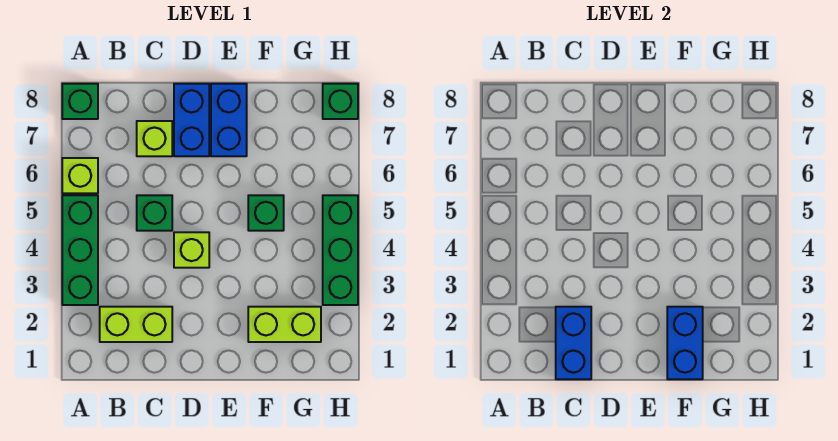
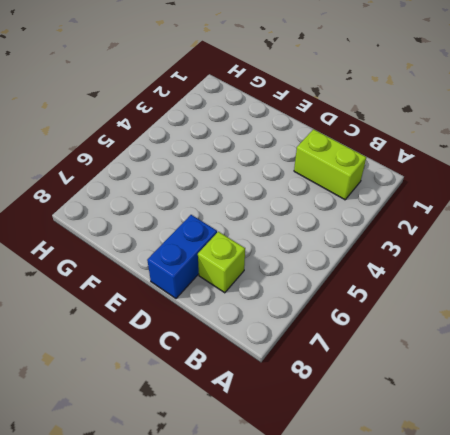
none -> green brick A3:A5 level 1
none -> lime brick A6 level 1
none -> green brick A8 level 1

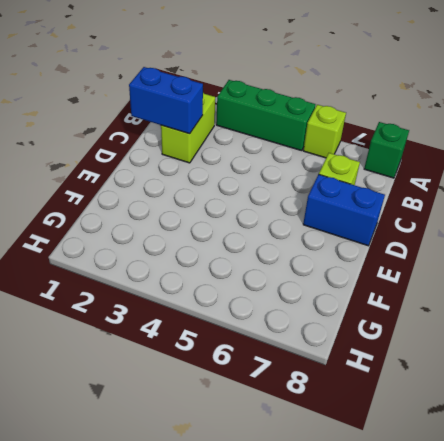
none -> green brick C5 level 1
none -> lime brick D4 level 1
none -> blue brick E7:E8 level 1

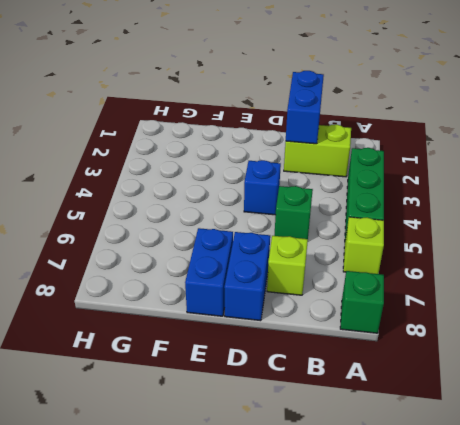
blue brick D4 level 1 -> lime brick D4 level 1
none -> lime brick F2:G2 level 1
none -> green brick F5 level 1
none -> green brick H3:H5 level 1

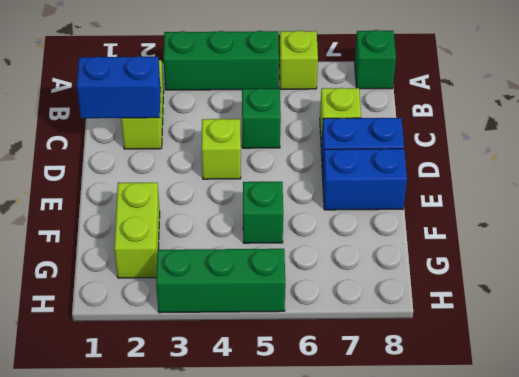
none -> green brick H8 level 1
none -> blue brick F1:F2 level 2

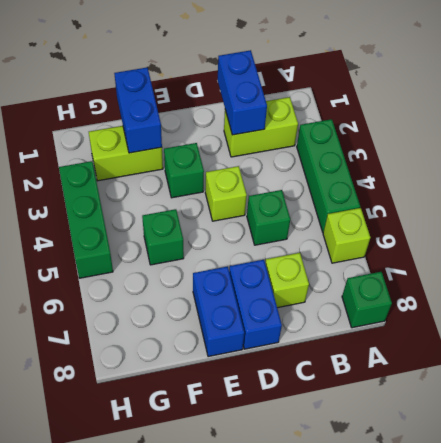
green brick E3 level 1 -> green brick H8 level 1

